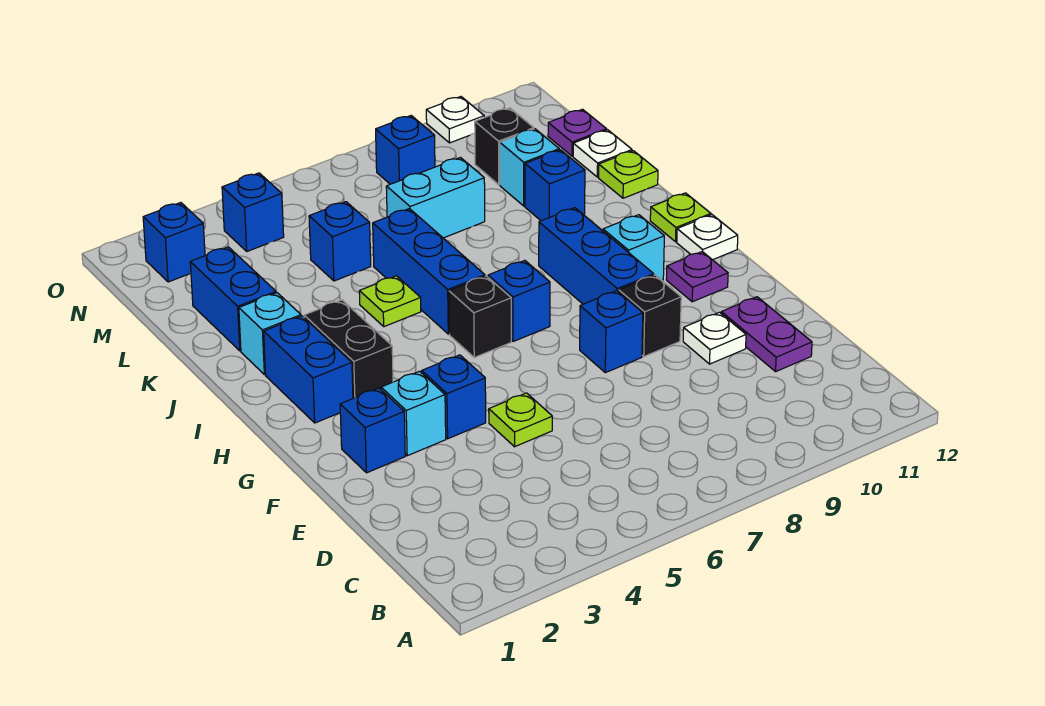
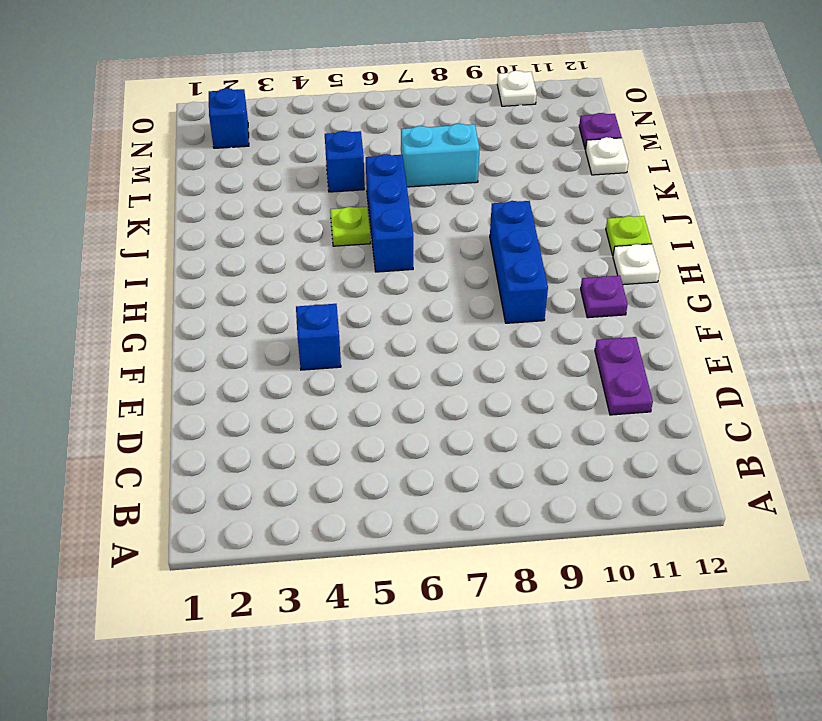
none -> lime plate E5 level 1
none -> white plate E10 level 1
none -> blue brick F2 level 1
none -> cyan brick F3 level 1

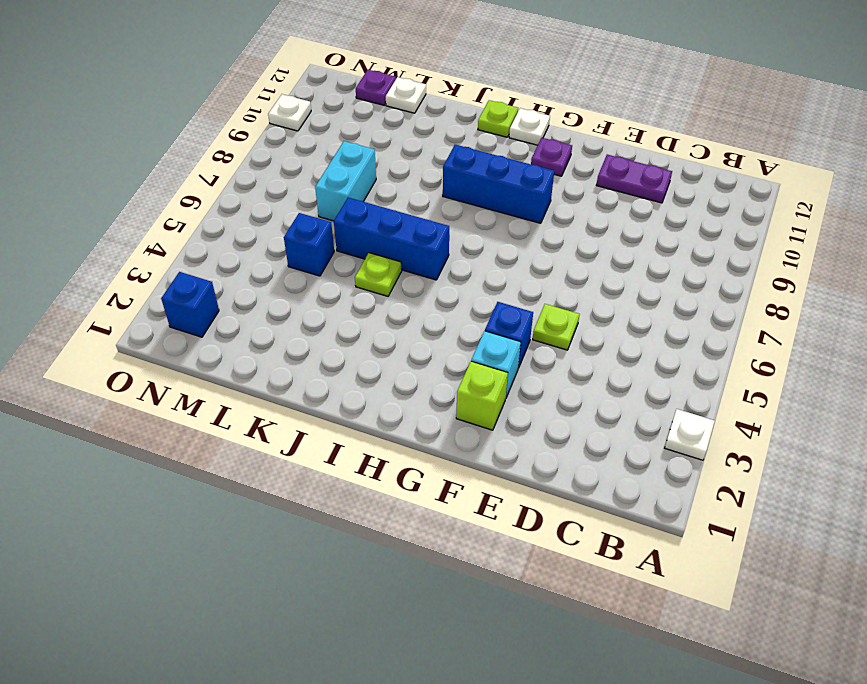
white plate A3 level 1 -> white plate E10 level 1
lime brick F2 level 1 -> blue brick F2 level 1
none -> blue brick F8 level 1
none -> black brick F9 level 1
none -> blue brick H2:I2 level 1
none -> black brick H3:I3 level 1

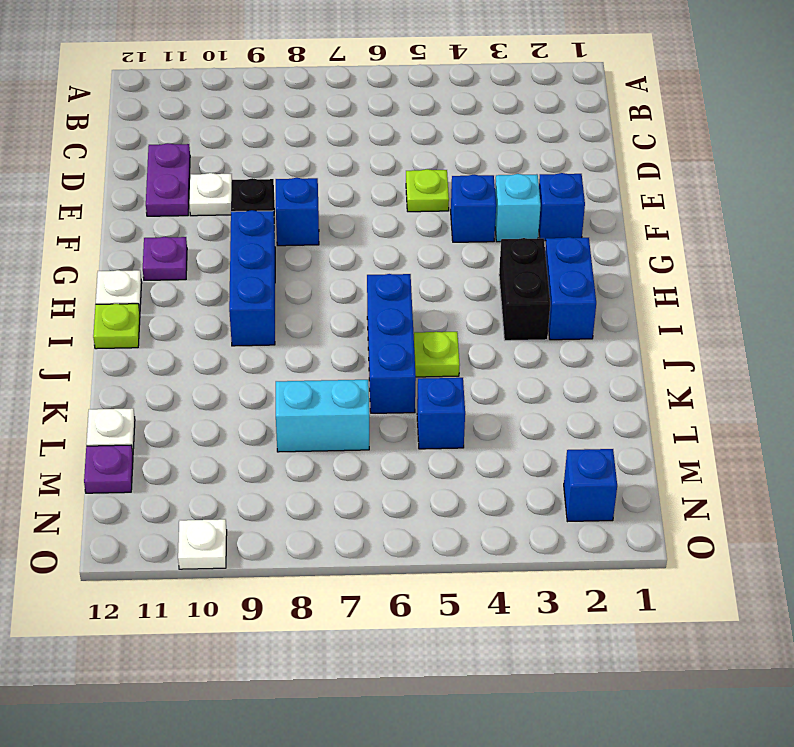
none -> black brick H6 level 1
none -> blue brick H7 level 1
none -> cyan brick H10 level 1
none -> cyan brick J2 level 1

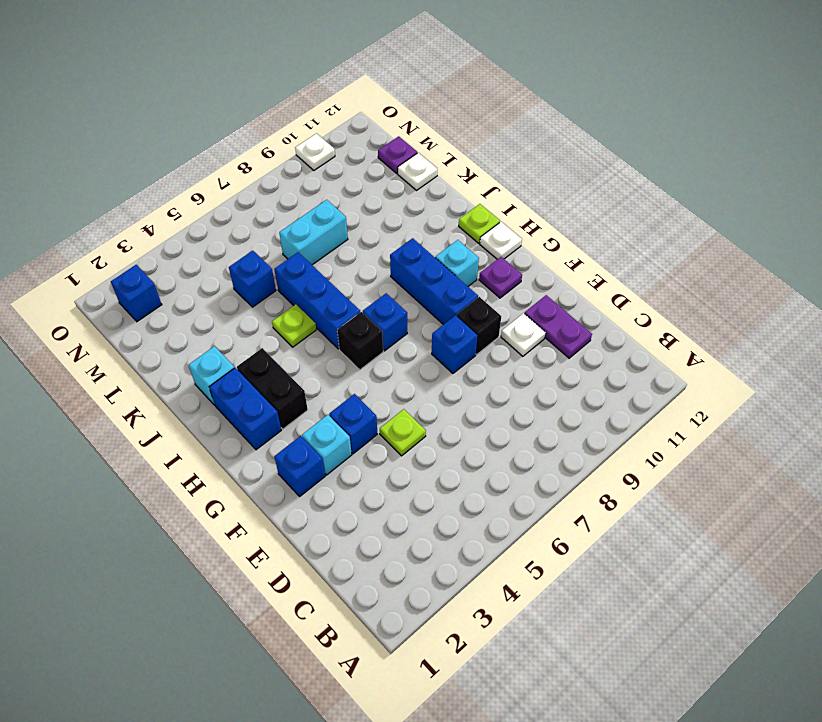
none -> blue brick K2:L2 level 1
none -> blue brick K10 level 1
none -> lime plate K12 level 1
none -> cyan brick L10 level 1

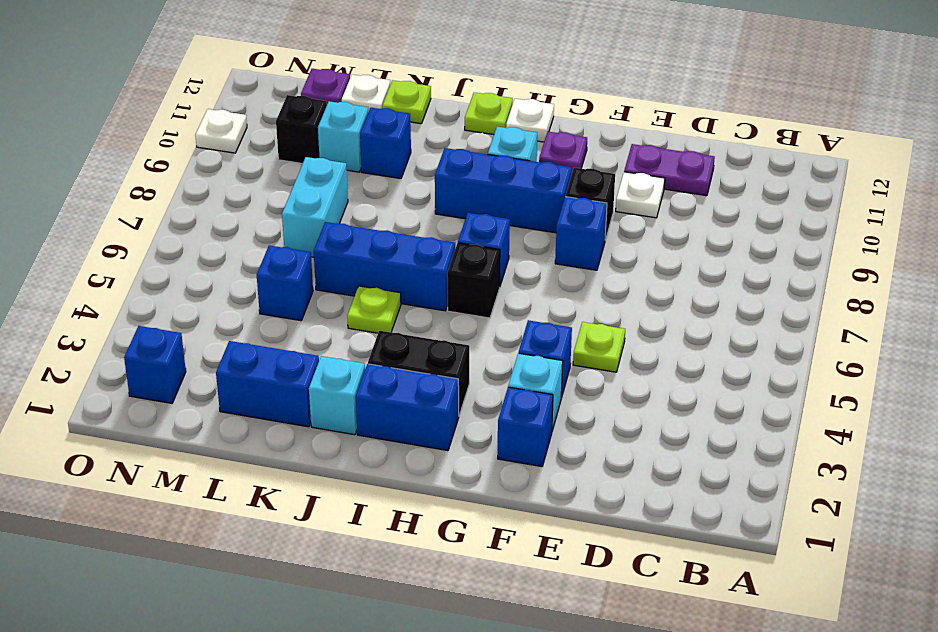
none -> blue brick N4 level 1
none -> blue brick N8 level 1

